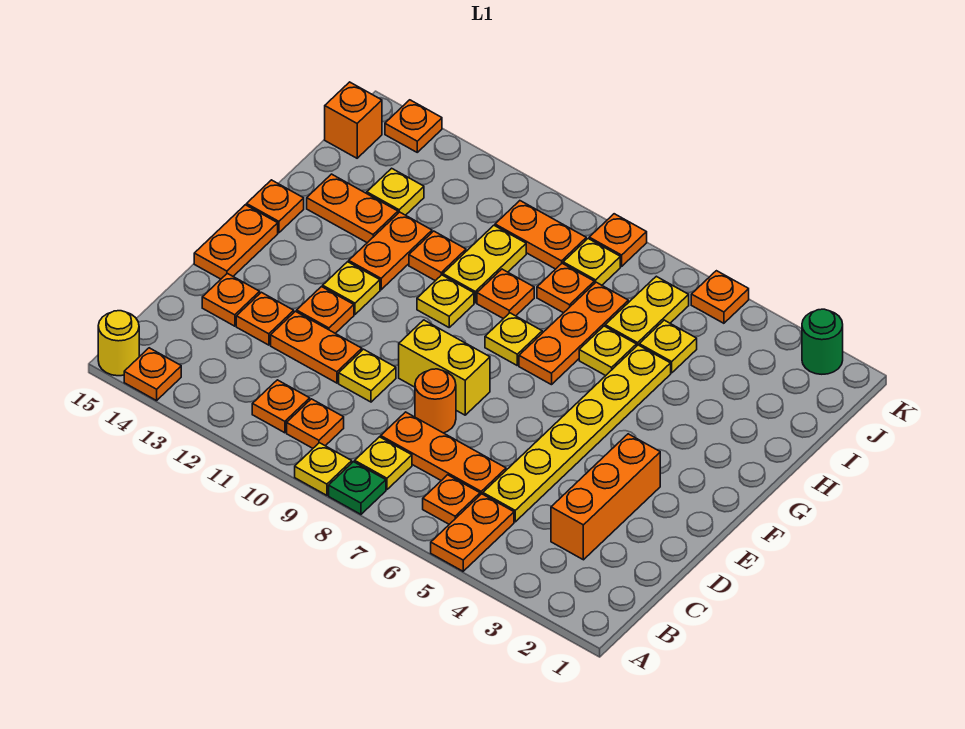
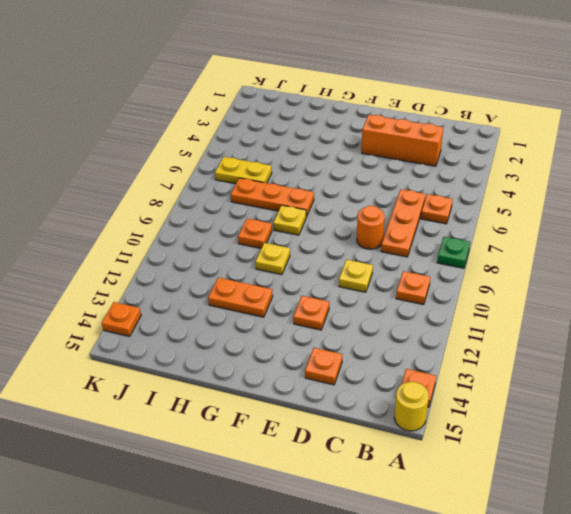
none -> orange plate A5:B5 level 1
none -> yellow plate A9 level 1
none -> yellow plate B8 level 1
none -> orange plate B11 level 1

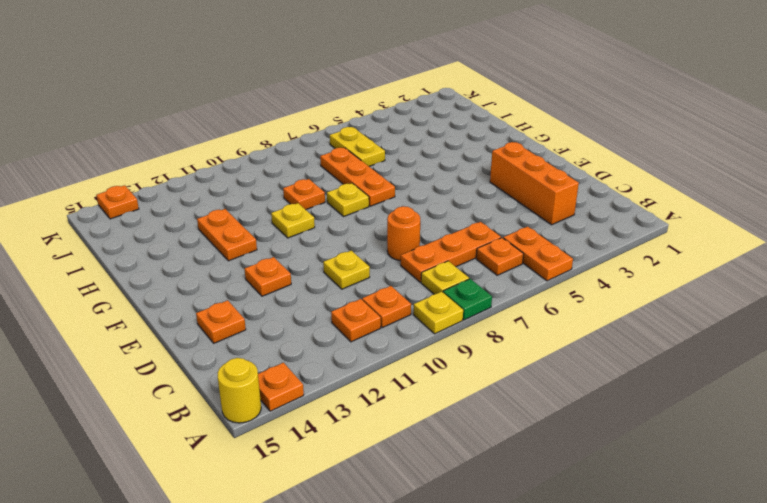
none -> yellow plate C5:H5 level 1
none -> orange plate D11:D12 level 1
none -> orange plate D13 level 1
none -> yellow brick E8:E9 level 1

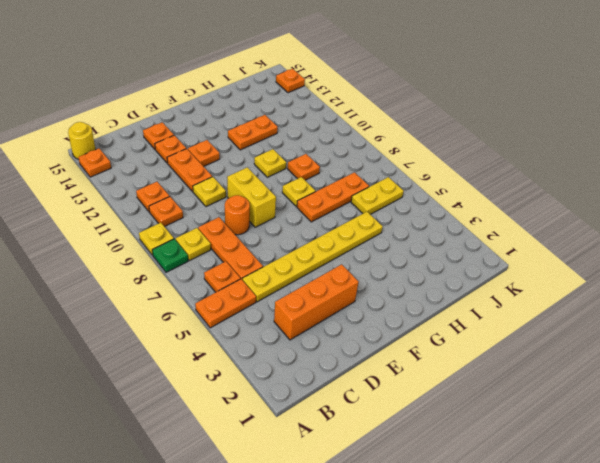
none -> orange plate E15:F15 level 1
none -> yellow plate F12 level 1
none -> orange plate G15 level 1
none -> yellow plate H6 level 1

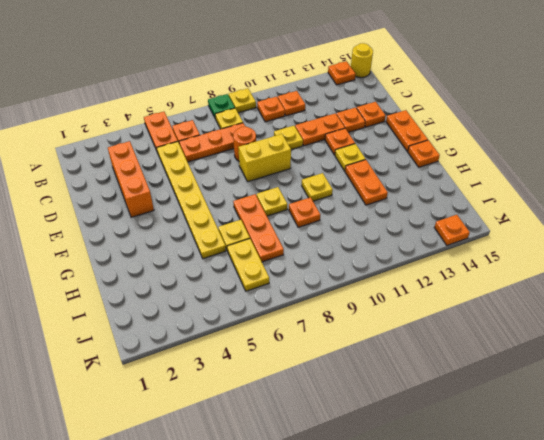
none -> yellow plate H10:I10 level 1
none -> orange plate H11 level 1
none -> orange plate H13:H14 level 1
none -> yellow plate I5 level 1

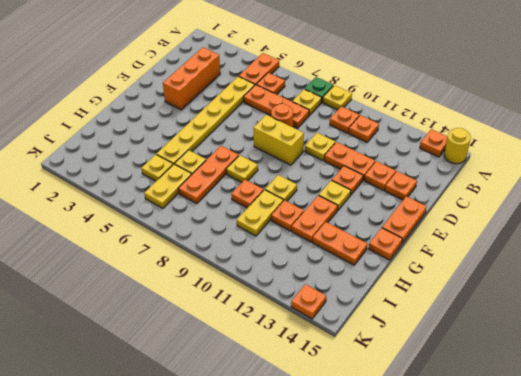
none -> orange plate I8 level 1
none -> yellow plate I13 level 1
none -> yellow plate J8 level 1
none -> orange plate J9:J10 level 1

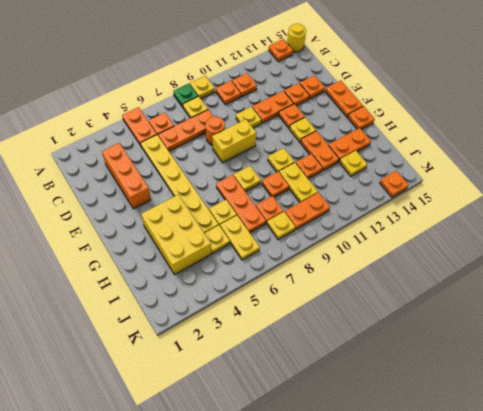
yellow brick G3:I4 level 1 -> none
none -> orange brick J15 level 1
none -> green round brick K2 level 1
none -> orange plate K5 level 1
none -> orange plate K8 level 1

